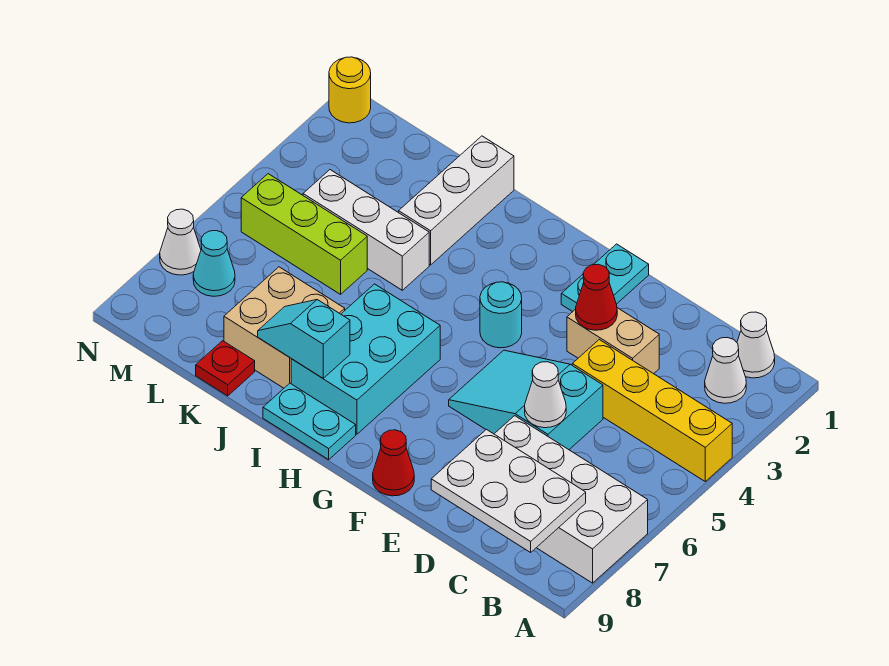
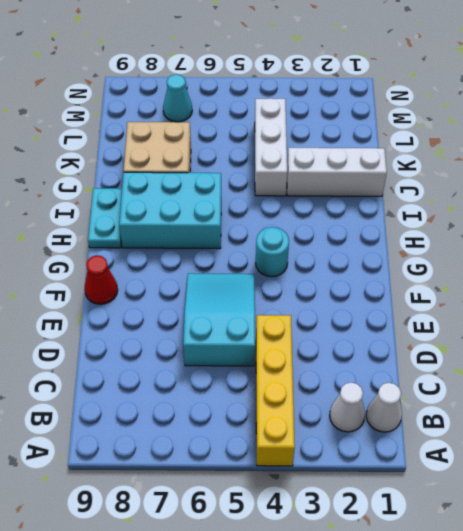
none -> white brick A7:D8 level 1
none -> tan brick D3:E3 level 1
none -> cyan plate F1:F2 level 1

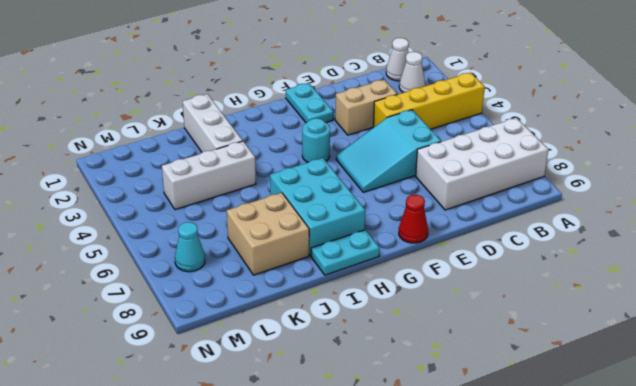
none -> lime brick K5:M5 level 1
none -> red plate K9 level 1
none -> yellow round brick N1 level 1

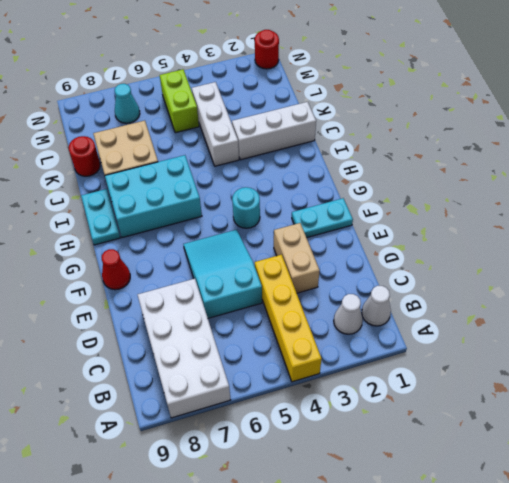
red round brick K9 level 1 -> red plate K9 level 1
lime brick L5:M5 level 1 -> lime brick K5:M5 level 1
red round brick N1 level 1 -> yellow round brick N1 level 1
none -> white cone N7 level 1
none -> white plate B8:D9 level 2
none -> white cone D6 level 2

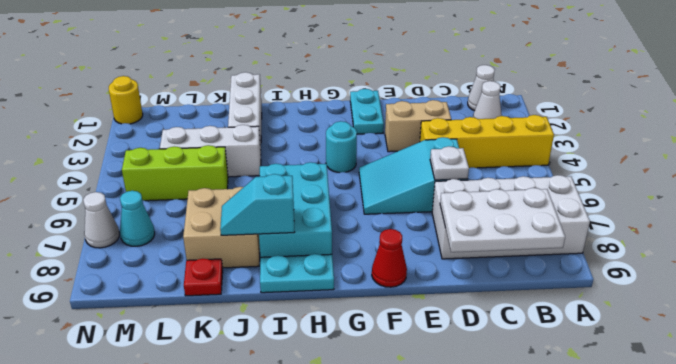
white plate D6 level 2 -> white cone D6 level 2
none -> red cone E3 level 2

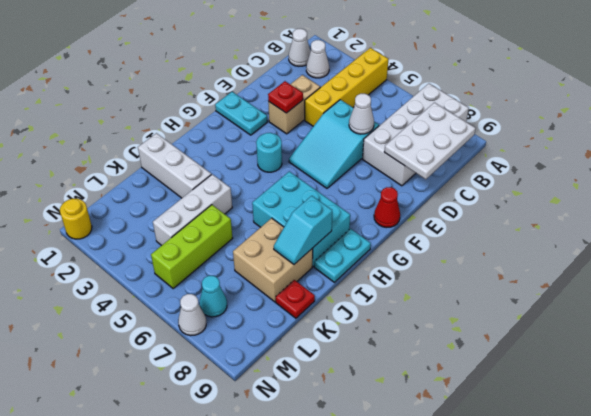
red plate E3 level 2 -> red cone E3 level 2

